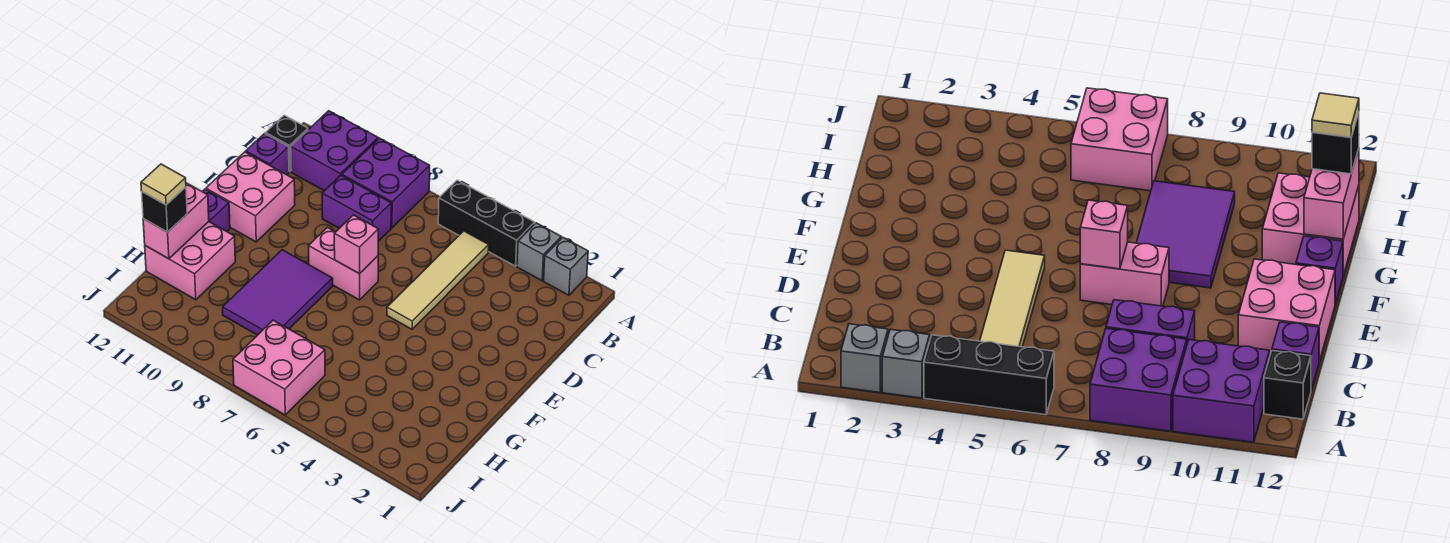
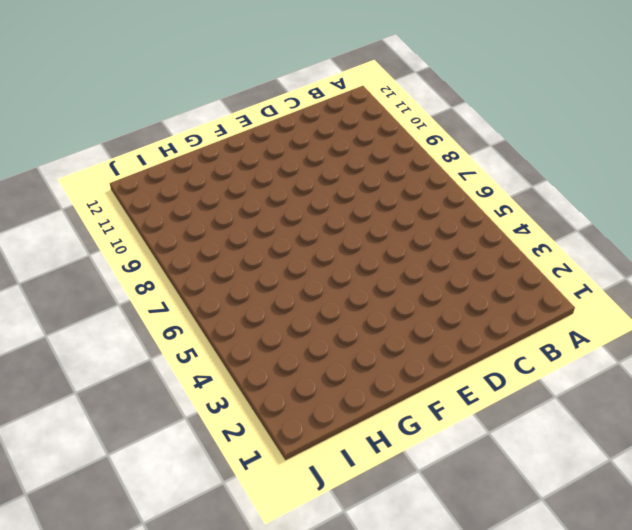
none -> grey brick A2 level 1
none -> grey brick A3 level 1
none -> black brick A4:A6 level 1

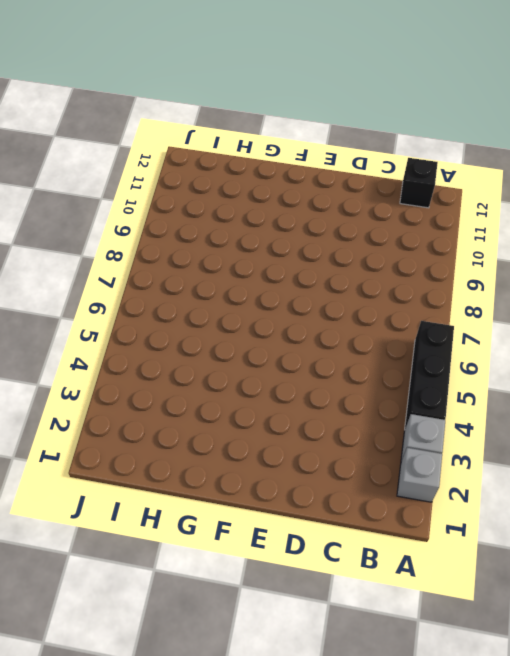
none -> purple brick A8:B9 level 1
none -> purple brick A10:B11 level 1
none -> tan tile B5:E5 level 1

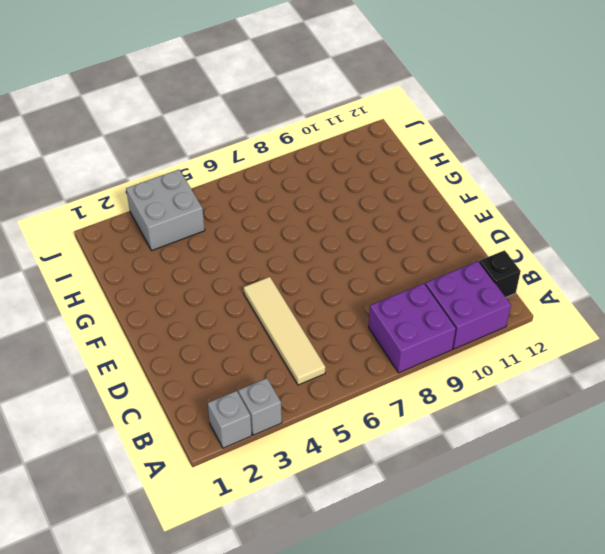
grey brick I3:J4 level 1 -> none
none -> black brick A4:A6 level 1
none -> purple brick C8:C9 level 1
none -> purple brick C12 level 1

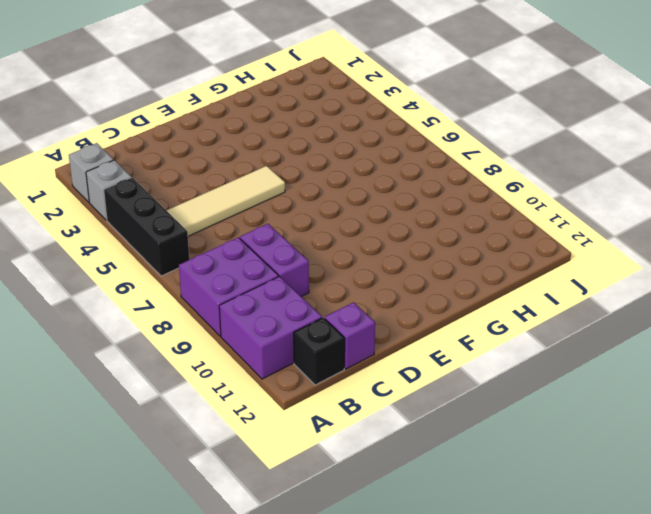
none -> pink brick D11:E12 level 1
none -> pink brick E7:E8 level 1
none -> purple tile F8:H9 level 1

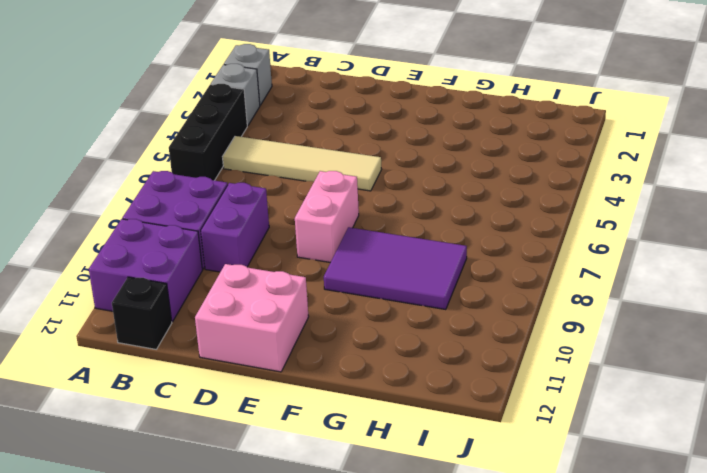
none -> purple brick C12 level 1
none -> purple brick F12 level 1
none -> pink brick G11:H12 level 1

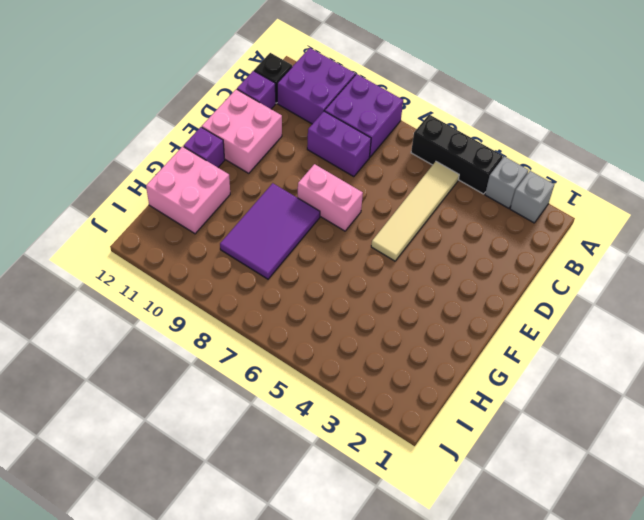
none -> pink brick I6:J7 level 1
none -> pink brick E7 level 2
none -> pink brick G12:H12 level 2

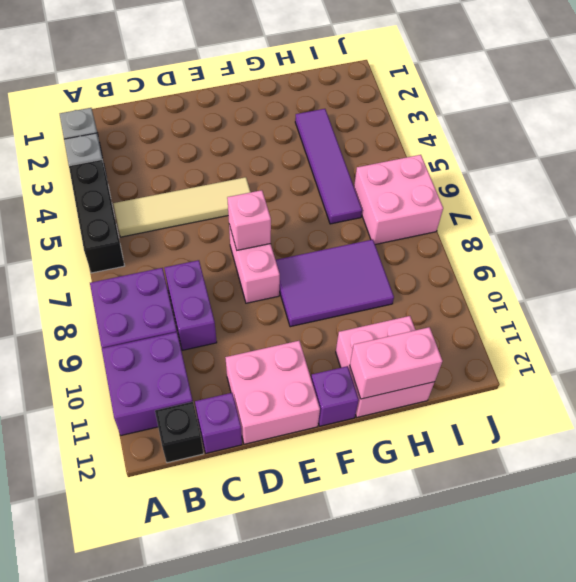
purple tile H3:H6 level 1 -> none
none -> black brick H12 level 3
none -> tan tile H12 level 4

